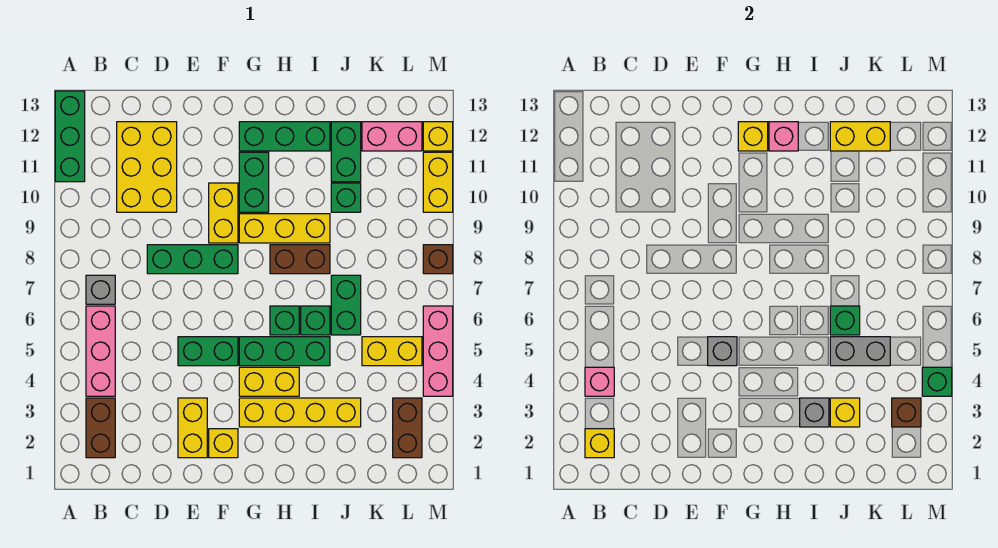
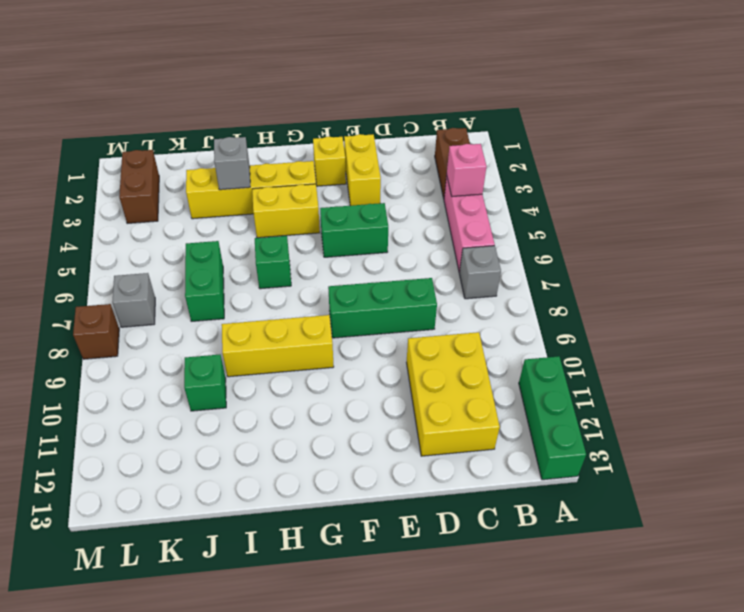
grey brick L7 level 1 -> grey brick F5 level 2
none -> yellow brick F9:F10 level 1
none -> green brick G5:I5 level 1
none -> green brick G10:G11 level 1
none -> green brick G12:I12 level 1

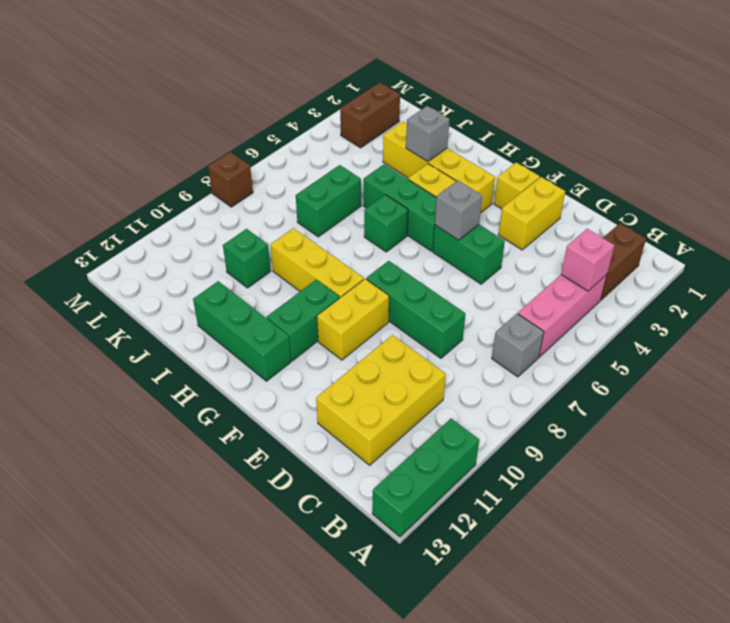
none -> brown brick H8:I8 level 1
none -> green brick I6 level 1
none -> green brick J11:J12 level 1
none -> yellow brick K5:L5 level 1

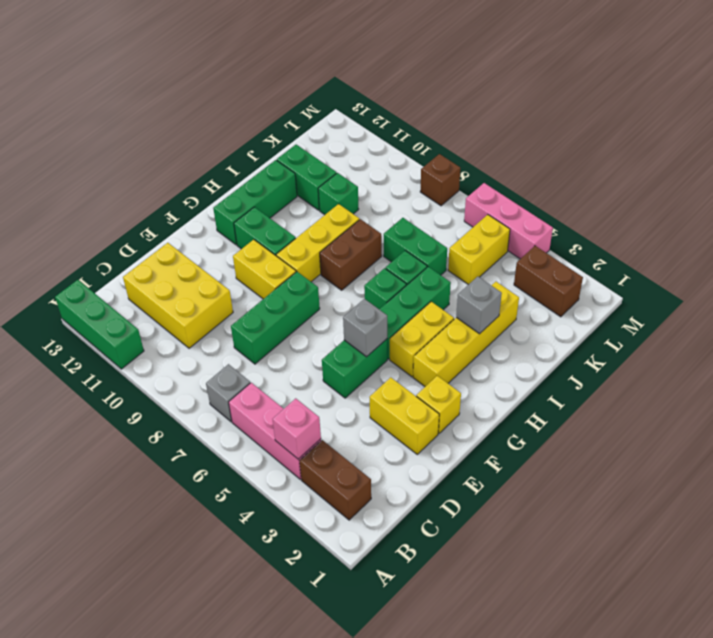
none -> pink brick K12:L12 level 1
none -> yellow brick M10:M11 level 1
none -> yellow brick M12 level 1
none -> yellow brick B2 level 2

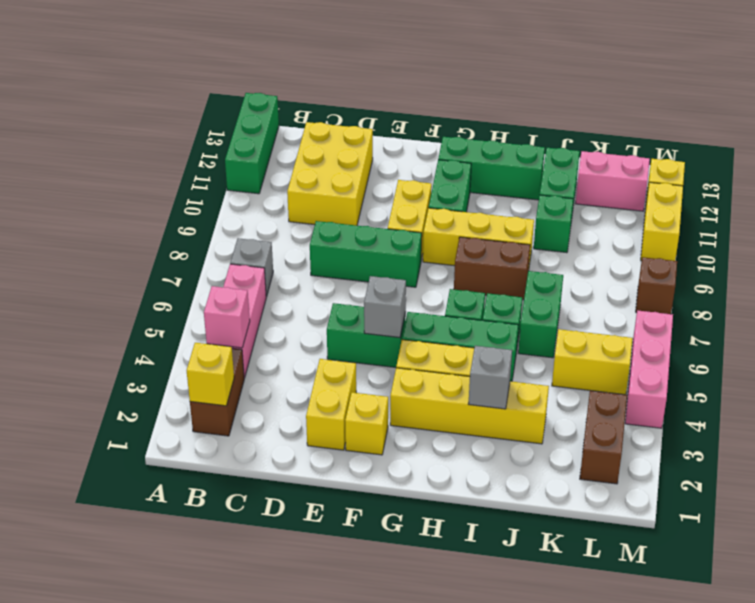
none -> yellow brick G12 level 2
none -> pink brick H12 level 2
none -> yellow brick J3 level 2
none -> grey brick J5:K5 level 2

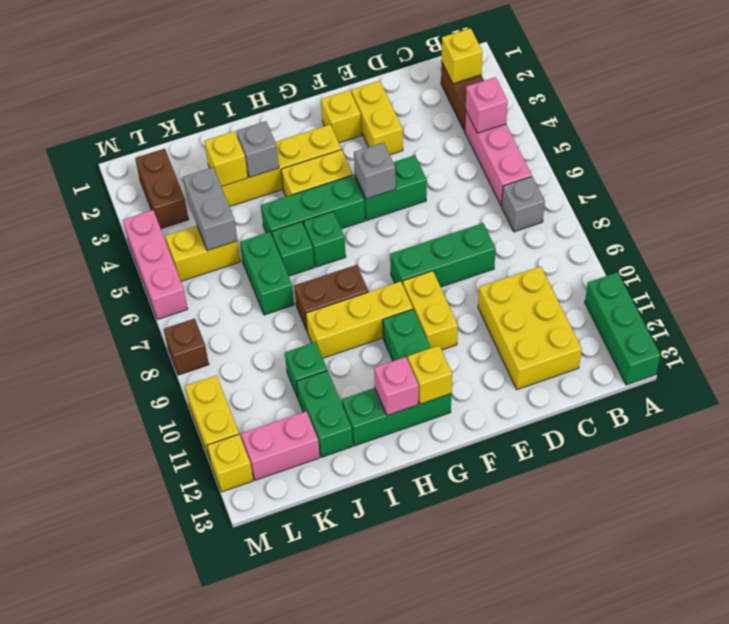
grey brick K4:K5 level 2 -> grey brick J5:K5 level 2
none -> green brick J6 level 2
none -> yellow brick J12:K12 level 2
none -> brown brick L3 level 2
none -> green brick M4 level 2

